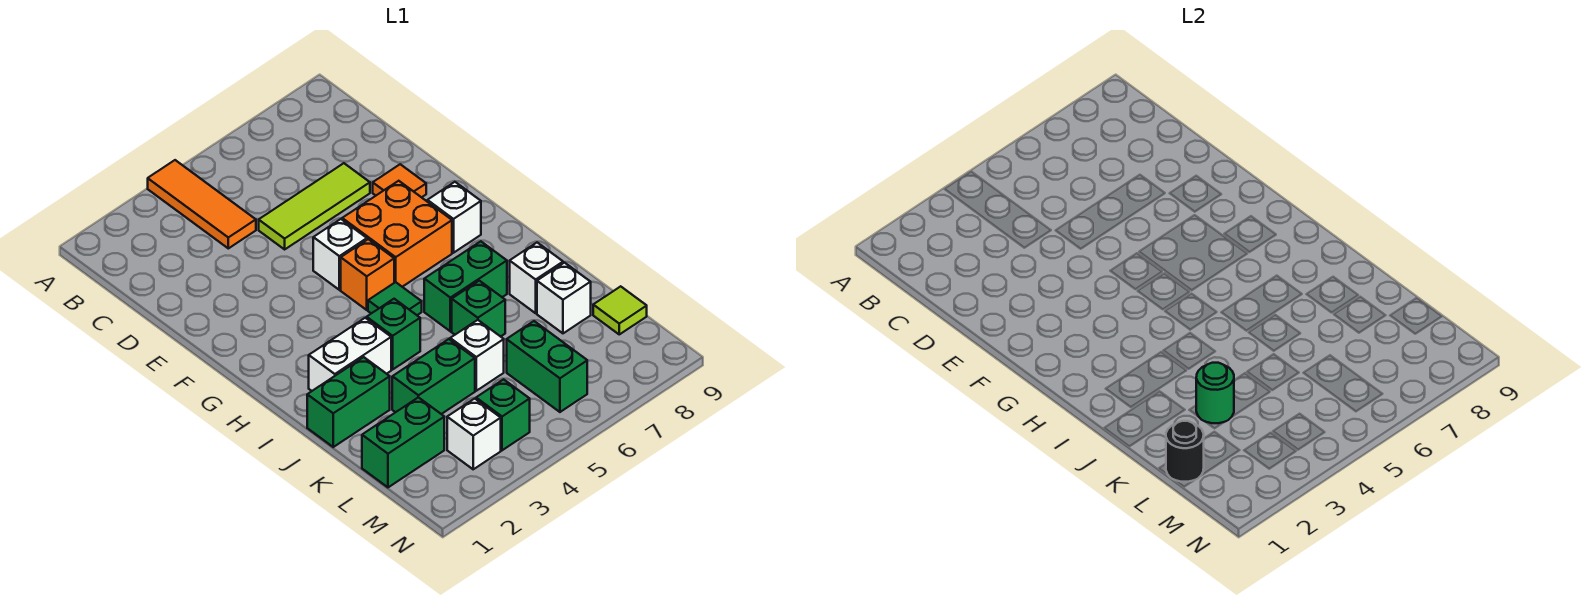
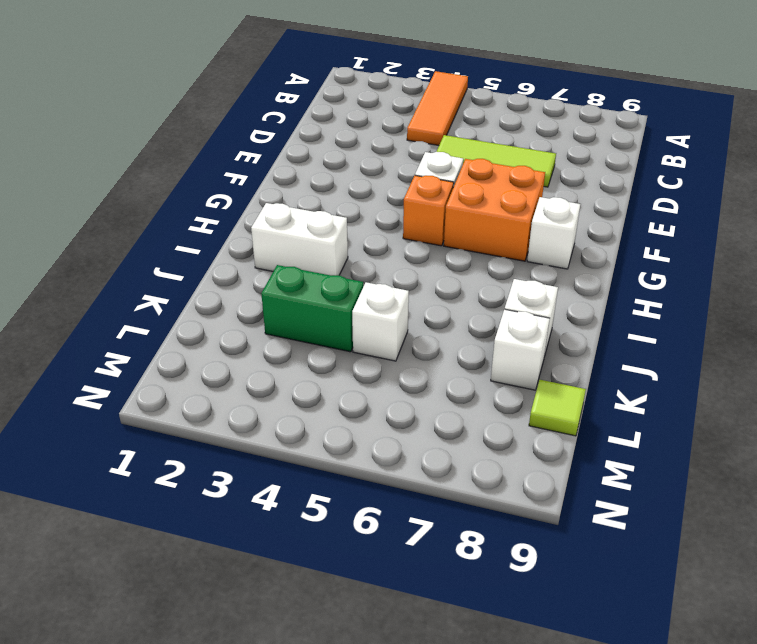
none -> orange tile E8 level 1
none -> green tile H5 level 1
none -> green brick I4 level 1

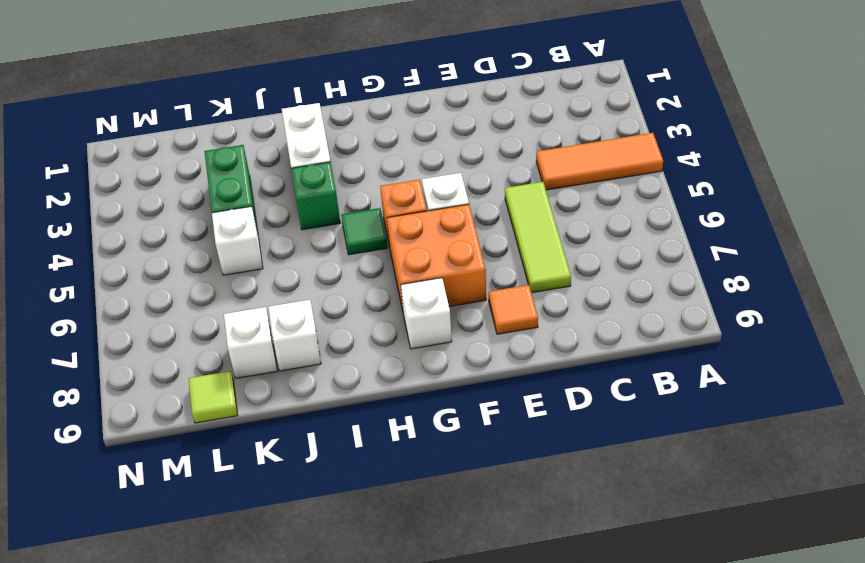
none -> green brick I6:I7 level 1
none -> green brick J1:J2 level 1
none -> green brick J6 level 1

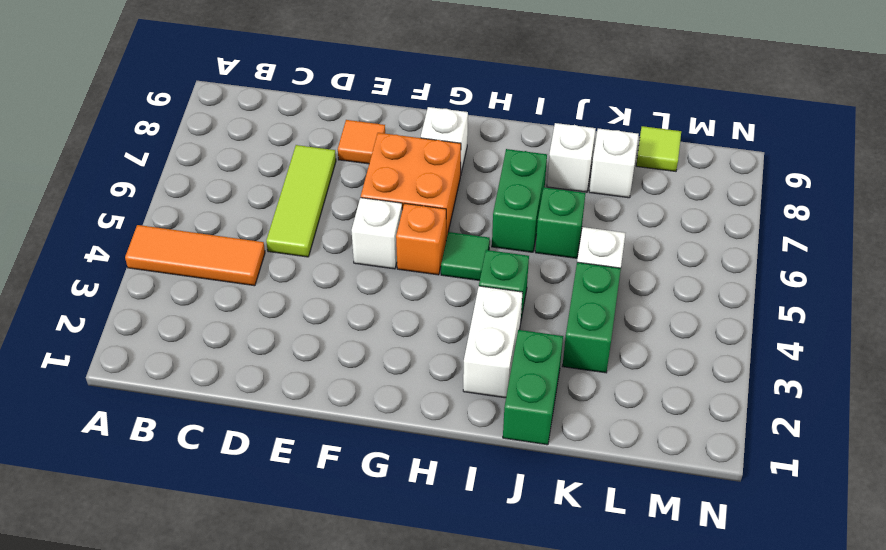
none -> green brick L1:L2 level 1
none -> green brick L6:M6 level 1
none -> white brick M3 level 1

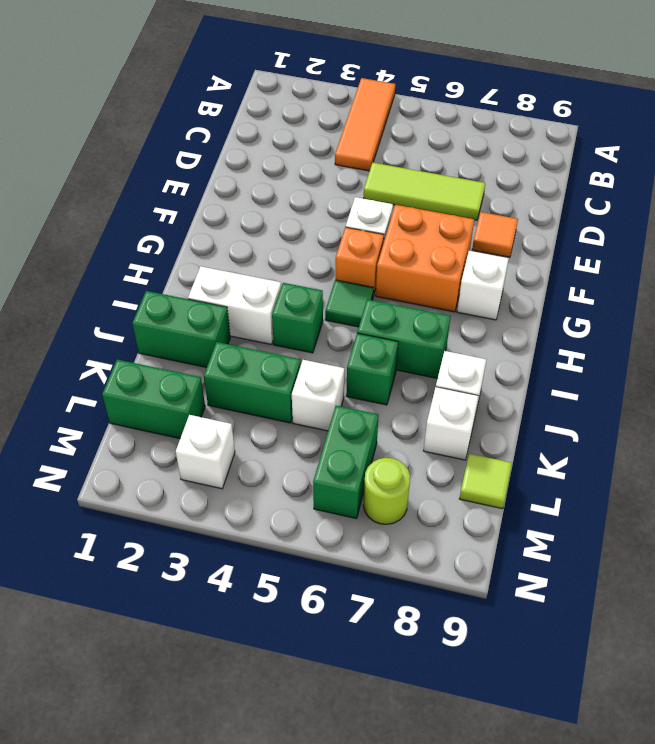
lime round brick M7 level 1 -> none
none -> green brick M4 level 1
none -> green round brick K3 level 2
none -> black round brick L1 level 2

